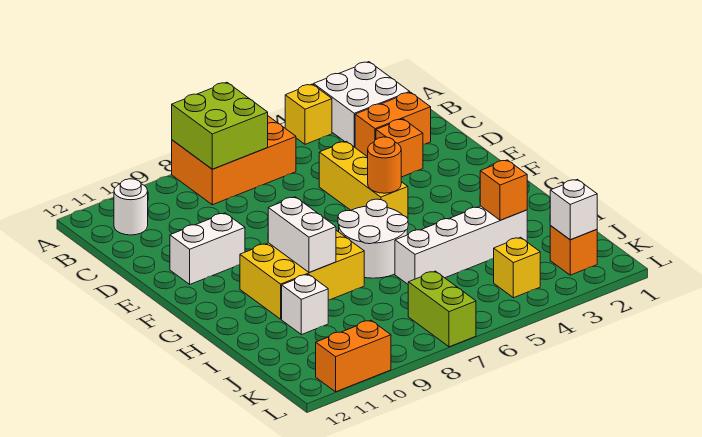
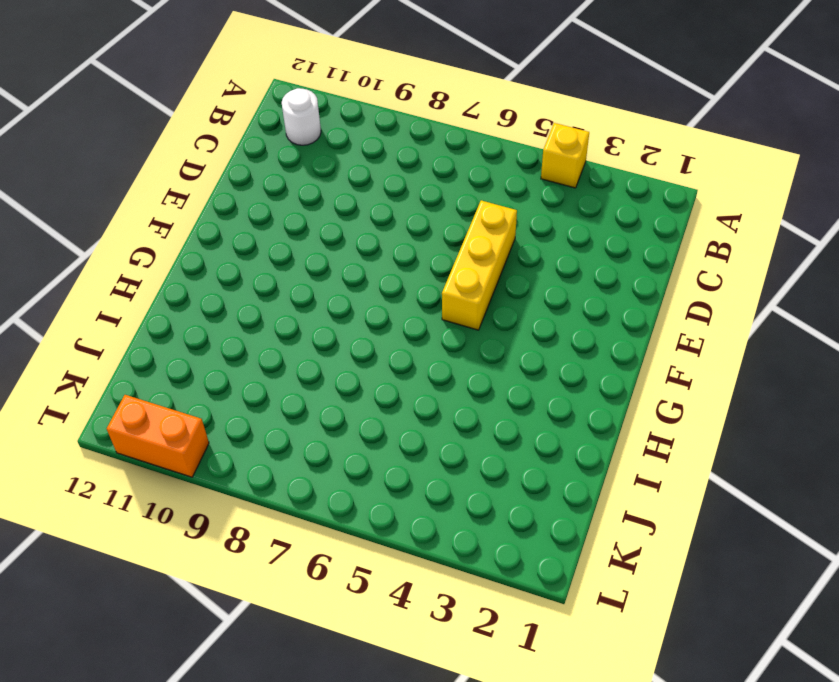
none -> white brick A2:B3 level 1
none -> orange brick A6:B8 level 1
none -> orange brick C2:C3 level 1

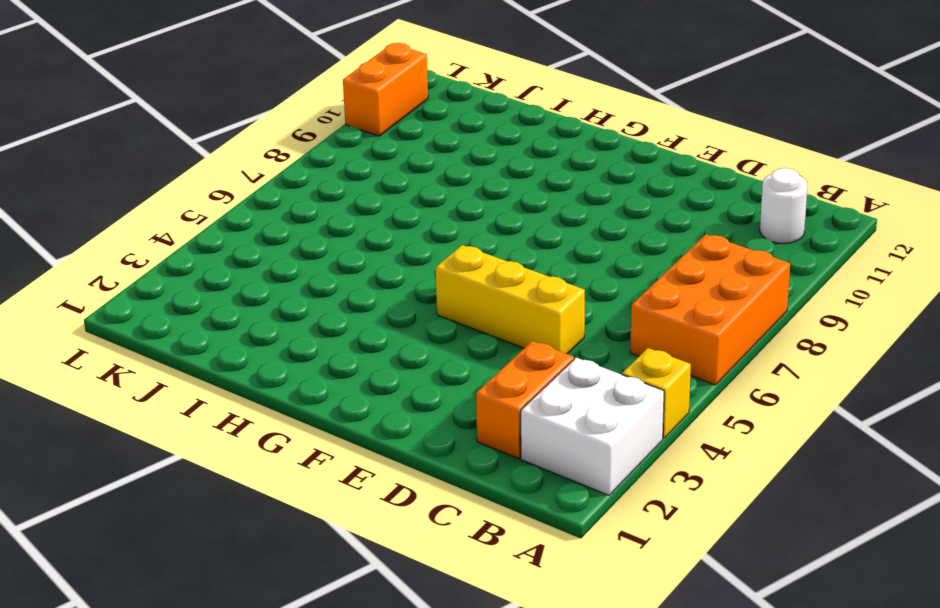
none -> orange brick D3 level 1
none -> white brick E10:E11 level 1
none -> white round brick G6:H7 level 1

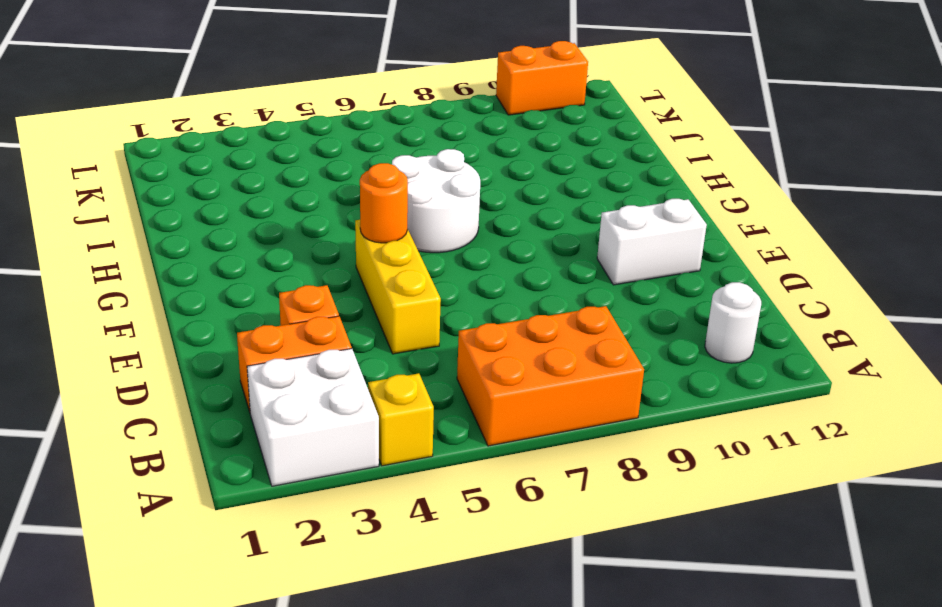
none -> yellow brick G8:H10 level 1
none -> white brick I3:I6 level 1
none -> white brick I10 level 1

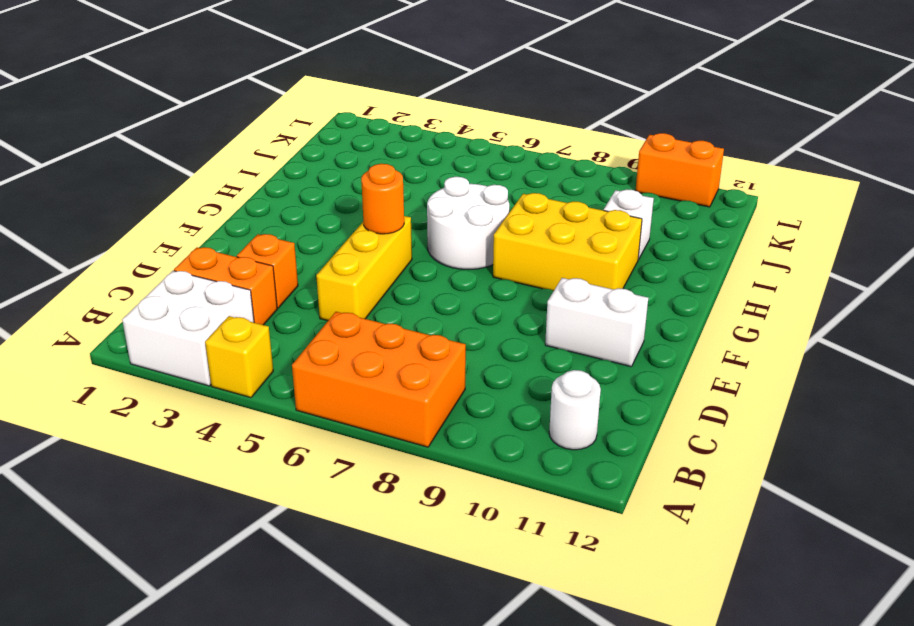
none -> white brick I3:I6 level 1
none -> orange brick K2 level 1
none -> yellow brick K4 level 1

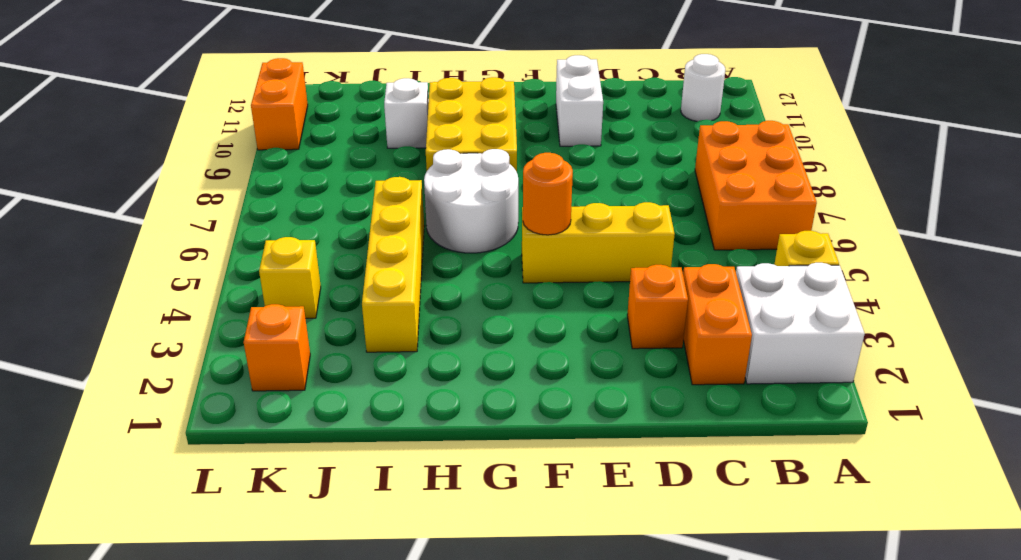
yellow brick I3:I6 level 1 -> white brick I3:I6 level 1
none -> lime brick K7:L7 level 1
none -> lime brick A7:B8 level 2
none -> white brick G9:H9 level 2

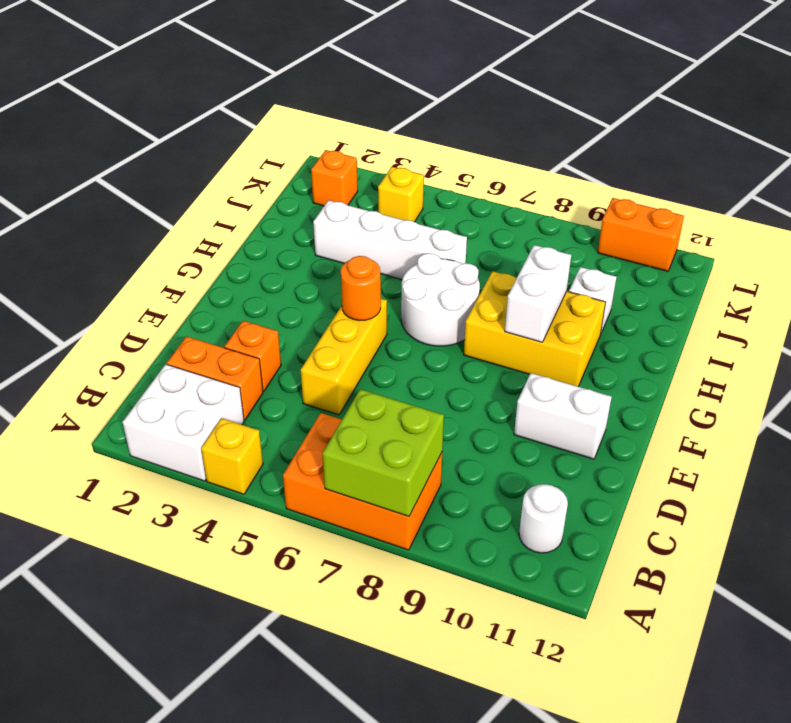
none -> lime brick K7:L7 level 1
none -> orange brick I3 level 2
none -> white brick K2 level 2

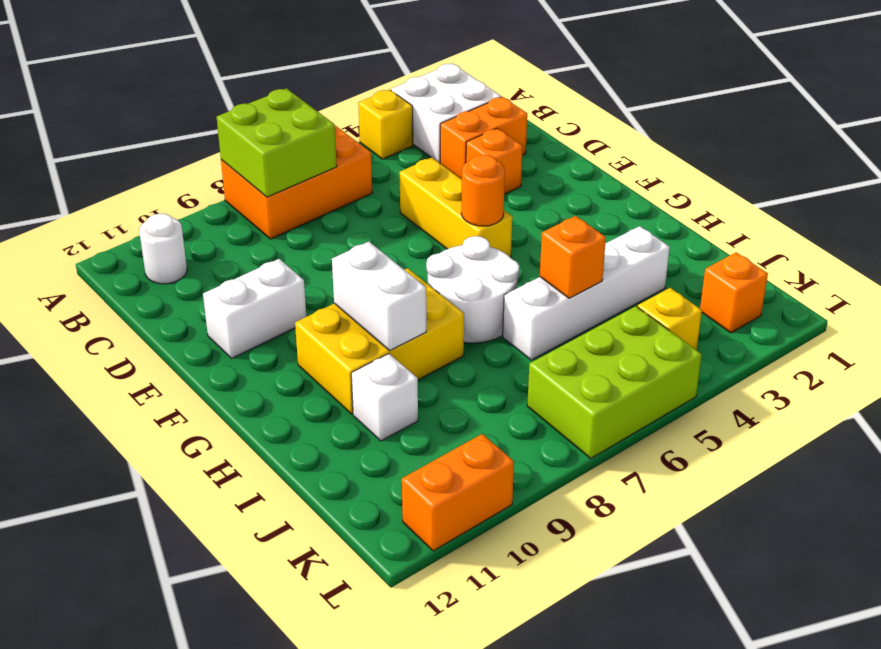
orange brick I5 level 2 -> orange brick I3 level 2
lime brick K5:L7 level 1 -> lime brick K7:L7 level 1
none -> white brick K2 level 2

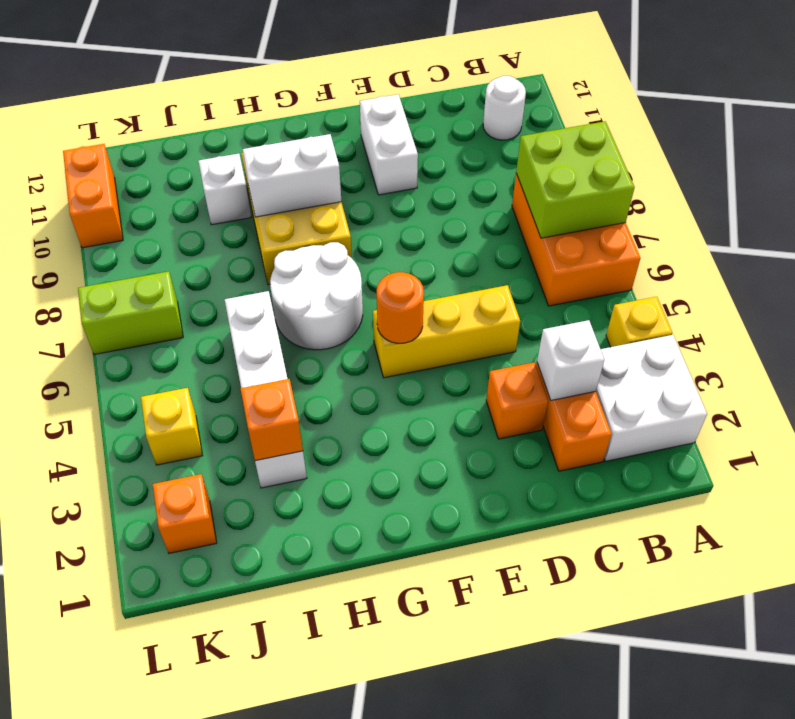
white brick C3 level 2 -> white brick K2 level 2

